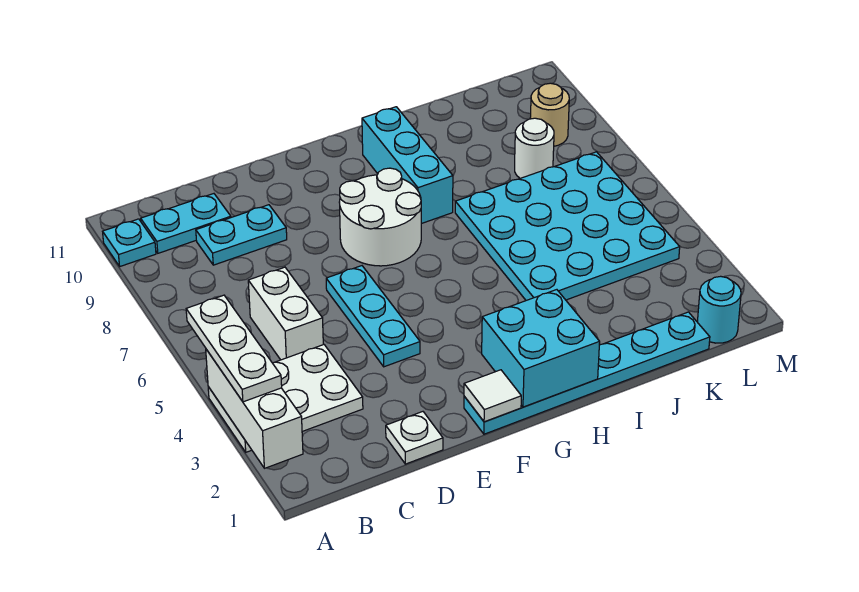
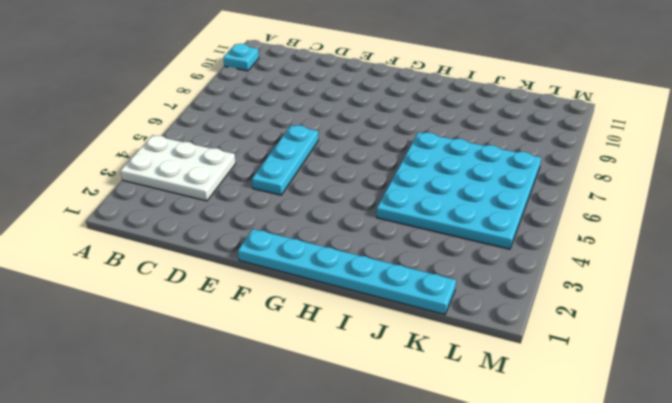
none -> cyan plate B10:C10 level 1
none -> white brick C5:C6 level 1
none -> cyan plate C9:D9 level 1

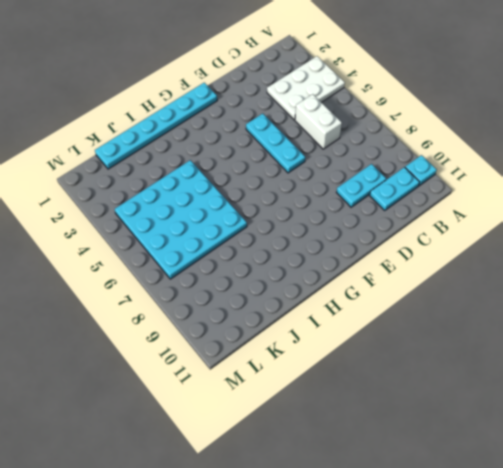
none -> white plate D1 level 1
none -> white round brick F7:G8 level 1
none -> cyan brick H8:H10 level 1

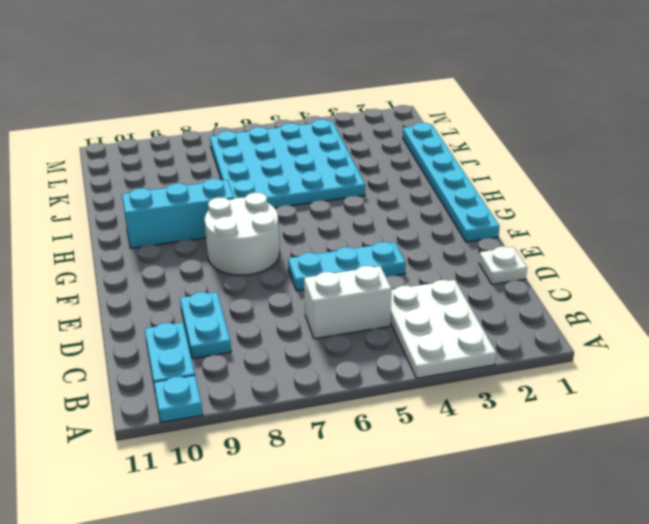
none -> white round brick K8 level 1
none -> cyan round brick L1 level 1
none -> tan round brick L9 level 1

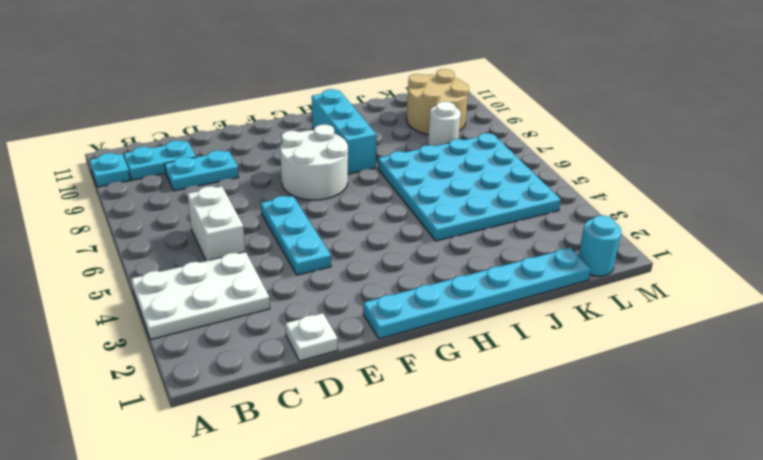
tan round brick K9:L10 level 1 -> tan round brick L9 level 1
none -> white brick A2:A4 level 2
none -> white tile F1 level 2
none -> cyan brick G1:H2 level 2

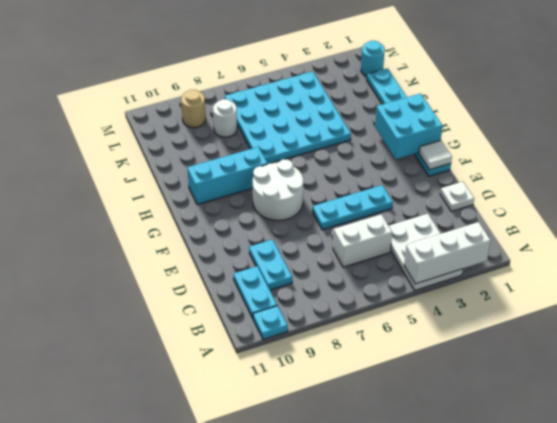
none -> white plate A3:A5 level 3

